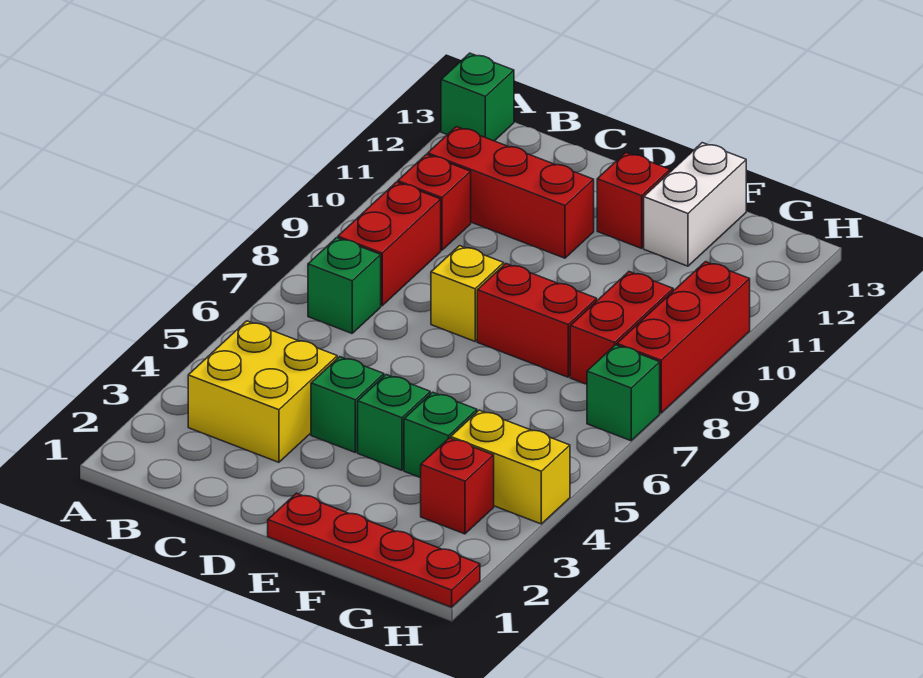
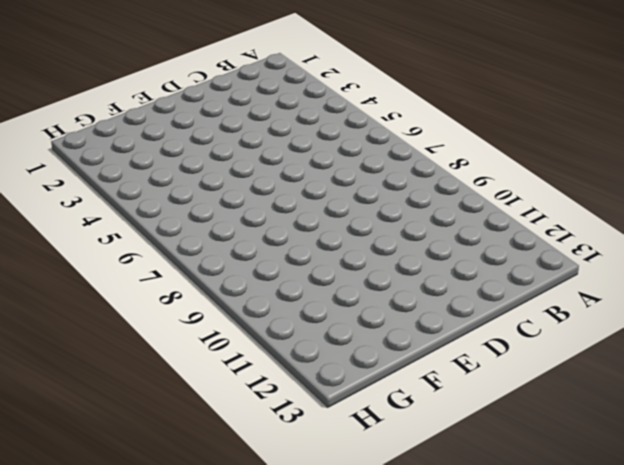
none -> green brick A13 level 1
none -> yellow brick B3:C4 level 1
none -> green brick B7 level 1

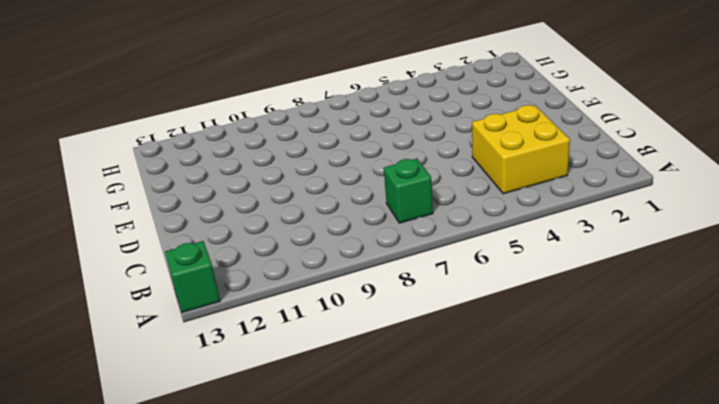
none -> red brick B8:B9 level 1
none -> red brick B10 level 1
none -> red brick B11:D11 level 1

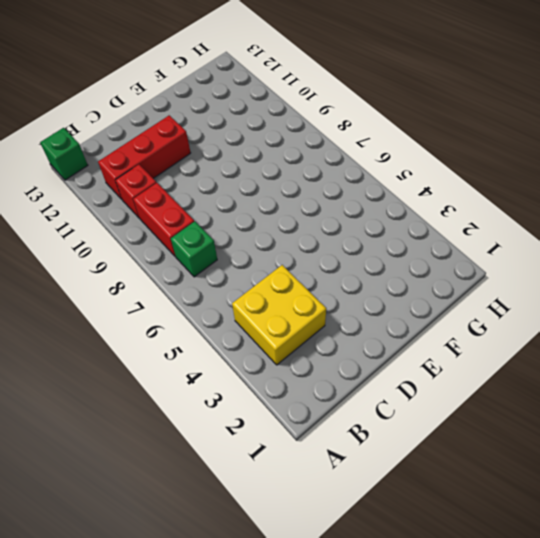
none -> green brick D4 level 1
none -> yellow brick D8 level 1
none -> red plate E1:H1 level 1

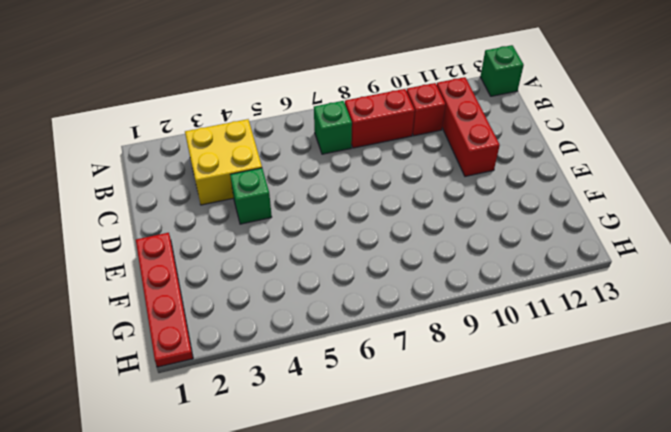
none -> yellow brick D8 level 1
none -> green brick E4 level 1
none -> red brick E8:F8 level 1

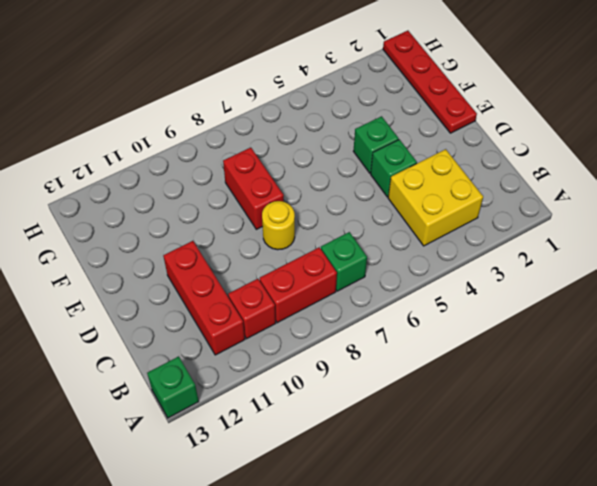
yellow round brick D8 level 1 -> yellow brick D8 level 1
none -> red brick E12 level 1
none -> green brick F4 level 1
none -> white brick F12:F13 level 1

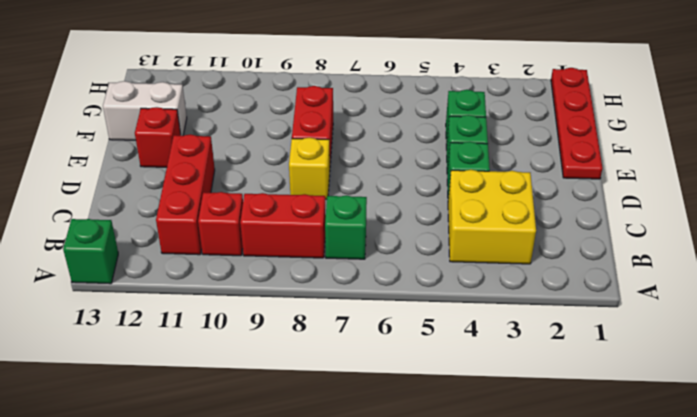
none -> red brick G3 level 1
none -> yellow brick G4:H4 level 1
none -> red brick G8:G9 level 1

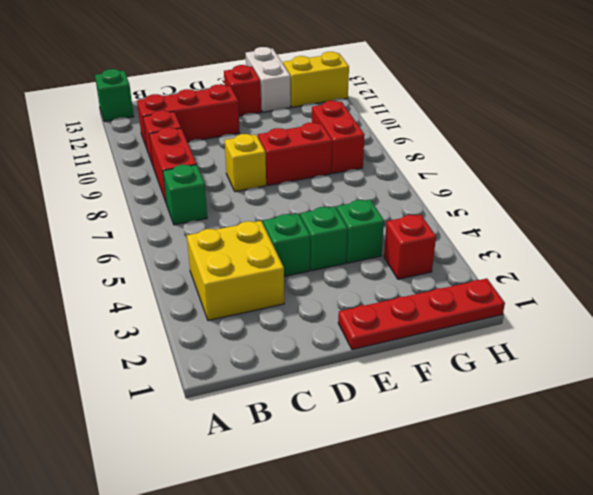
yellow brick G12:H12 level 1 -> yellow brick G4:H4 level 1
none -> green brick H7 level 1
none -> red brick H8:H10 level 1

